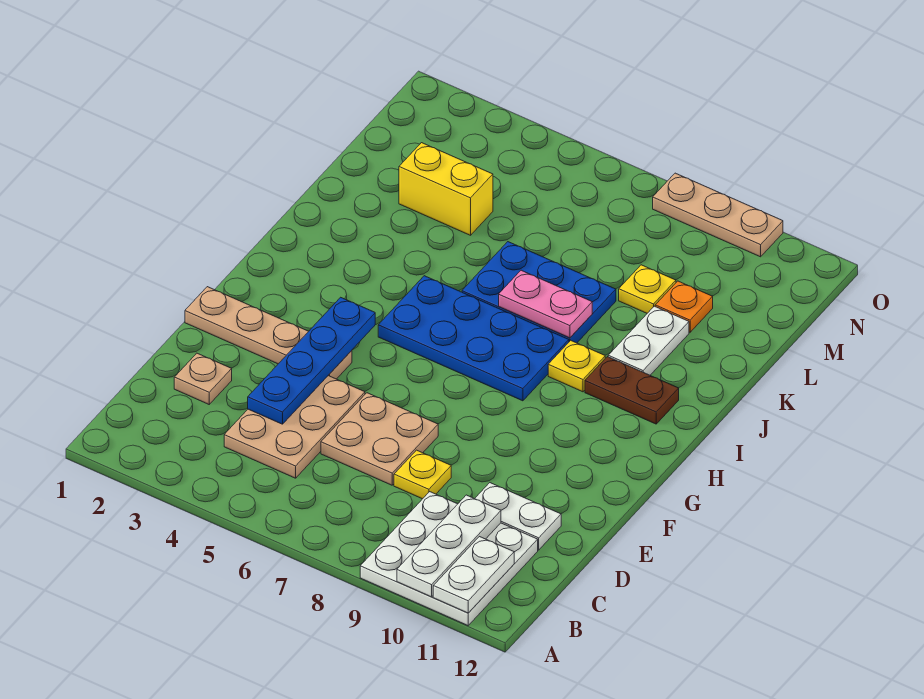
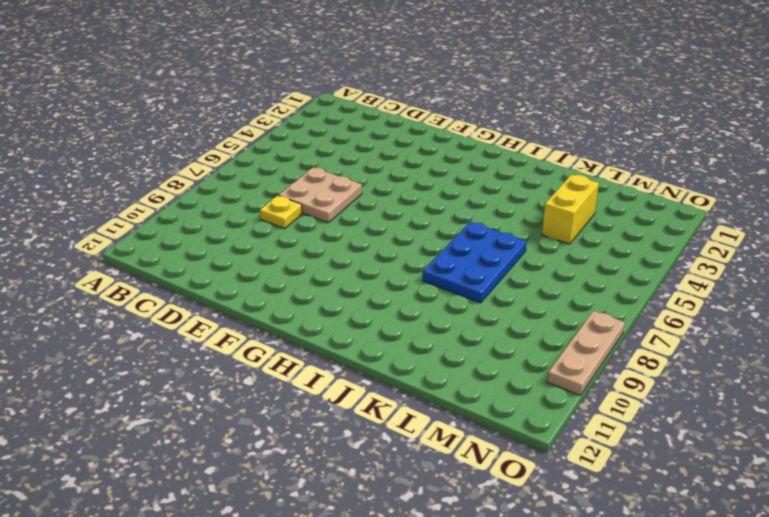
none -> white plate A9:C11 level 1
none -> tan plate C4:E5 level 1
none -> tan plate D2 level 1

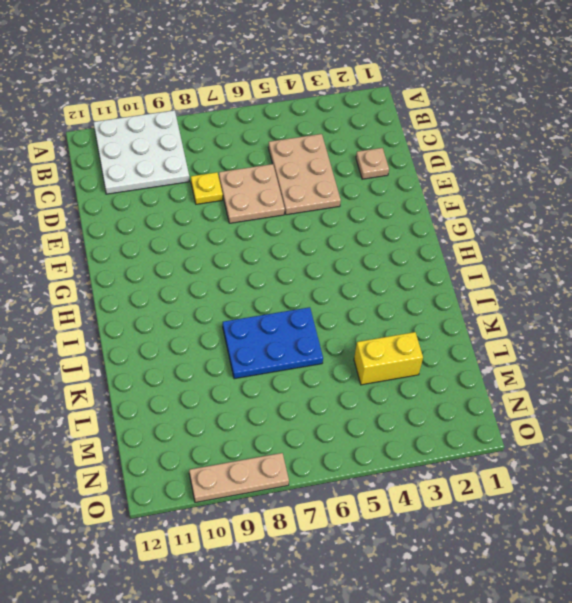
none -> white plate D10:D11 level 1
none -> tan plate F1:F4 level 1
none -> blue plate H5:I8 level 1

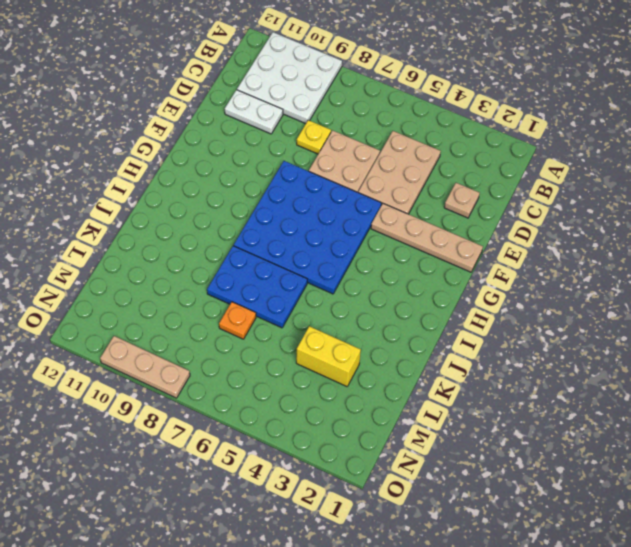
blue plate F5:I8 level 1 -> blue plate H5:I8 level 1
orange plate L7 level 1 -> orange plate L10 level 1
none -> yellow plate I9 level 1
none -> brown plate I10:I11 level 1
none -> white plate J10:K10 level 1

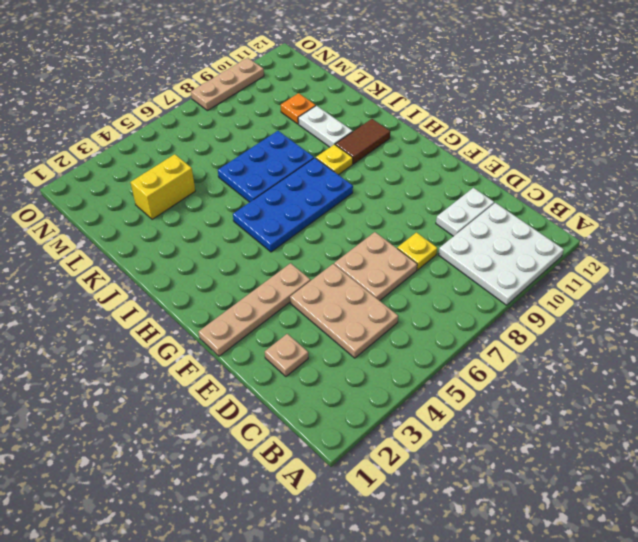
brown tile I10:I11 level 1 -> brown plate I10:I11 level 1
none -> yellow plate L9 level 1
none -> white plate A10:C10 level 2
none -> white plate A11:B11 level 2

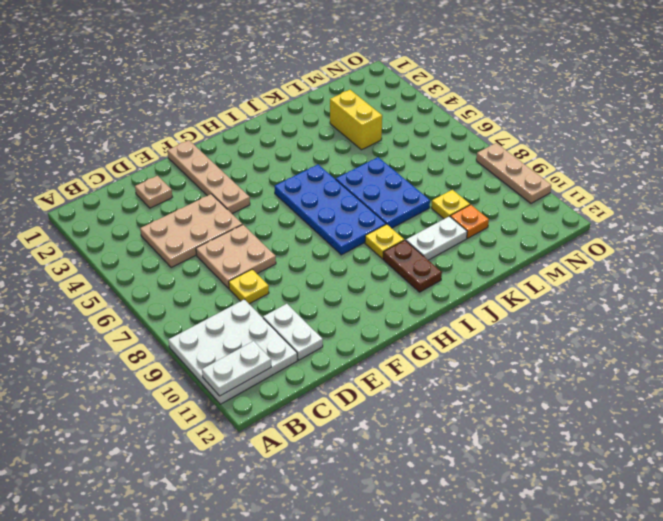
none -> white plate A10:C10 level 2
none -> blue plate D4:G4 level 2
none -> pink plate J7:J8 level 2

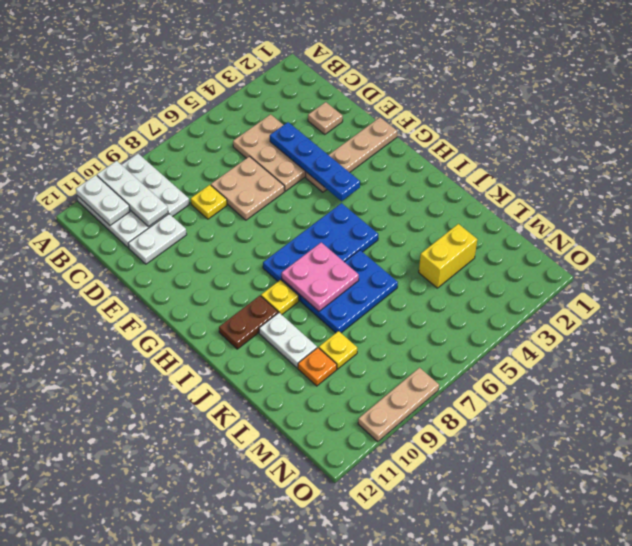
pink plate I7:J8 level 2 -> pink plate J7:J8 level 2

